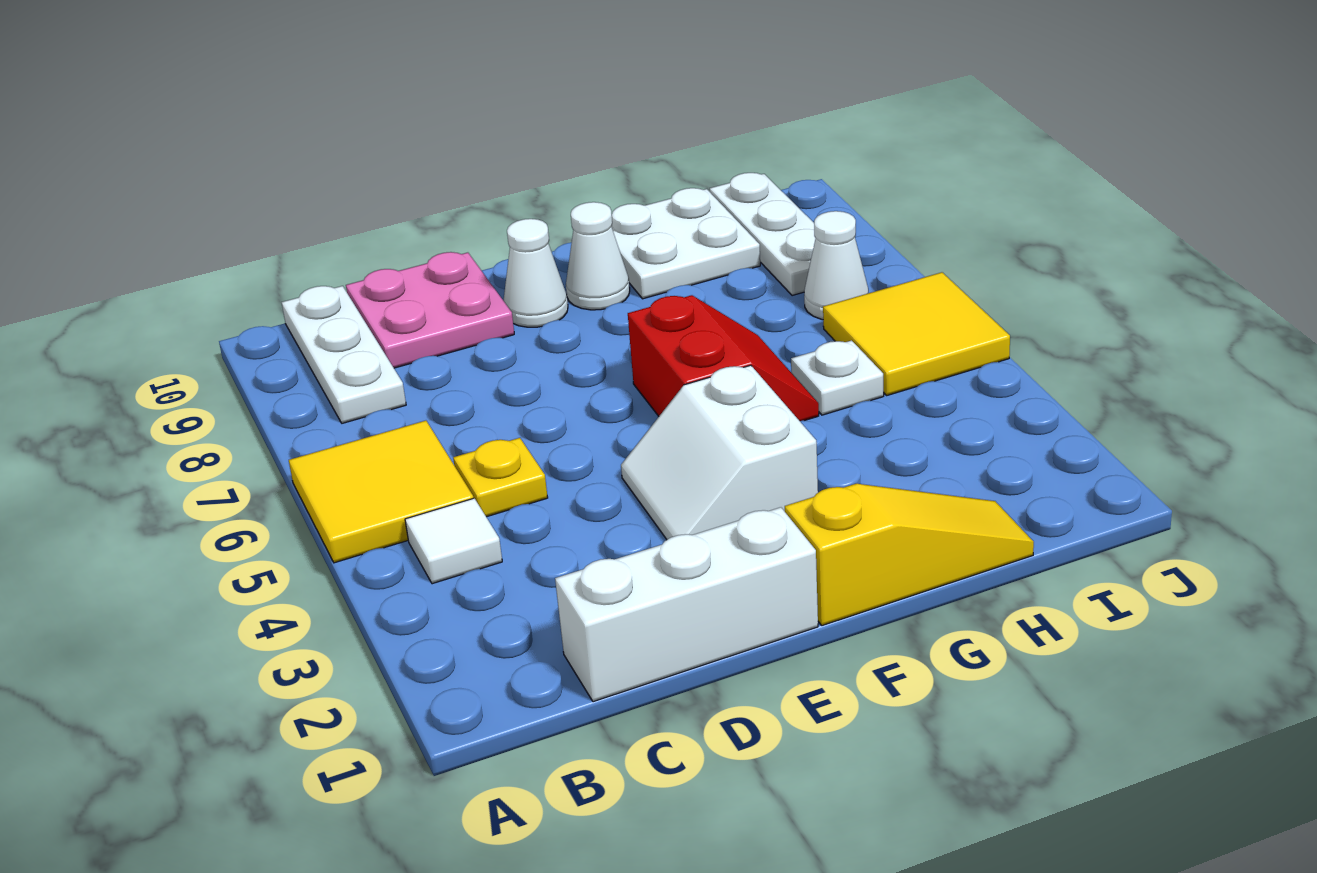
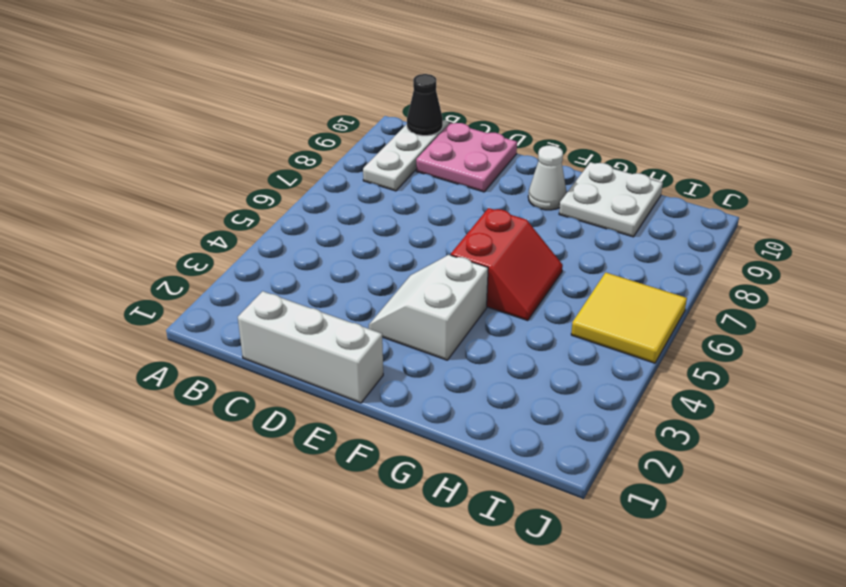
black cone B10 level 2 -> none
none -> yellow tile A5:B6 level 1
none -> white tile B4 level 1
none -> yellow plate C5 level 1

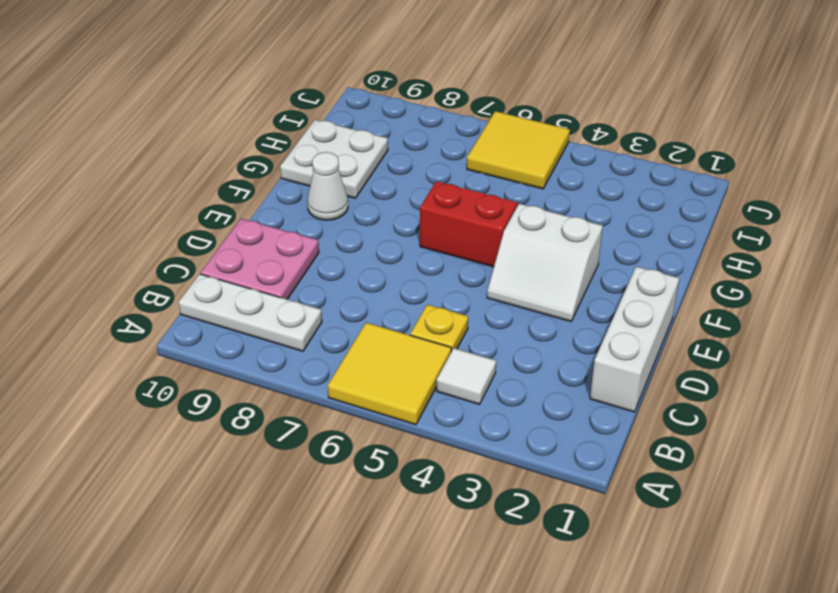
none -> white cone E9 level 1
none -> yellow slope F1:H1 level 1 top F
none -> white plate H5 level 1

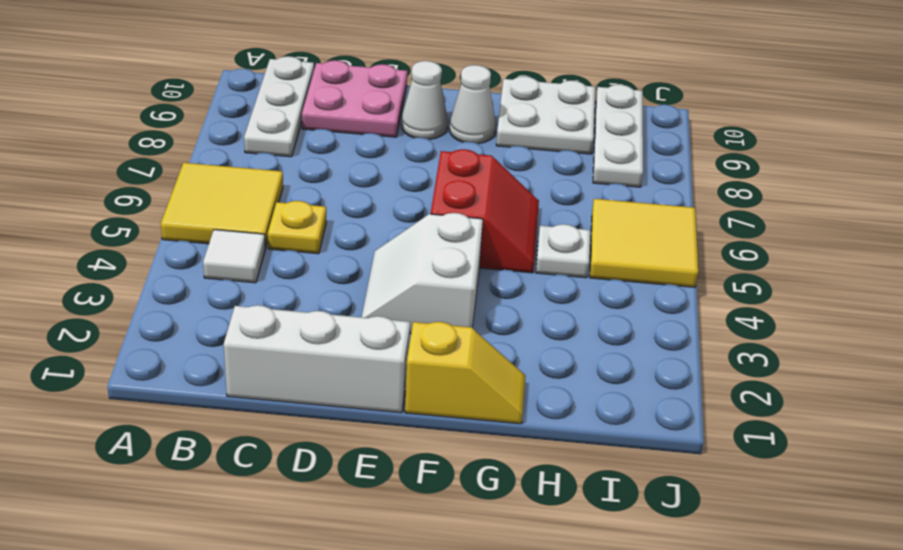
yellow slope F1:G1 level 1 top F -> yellow slope F1:H1 level 1 top F
none -> white cone I7 level 1

